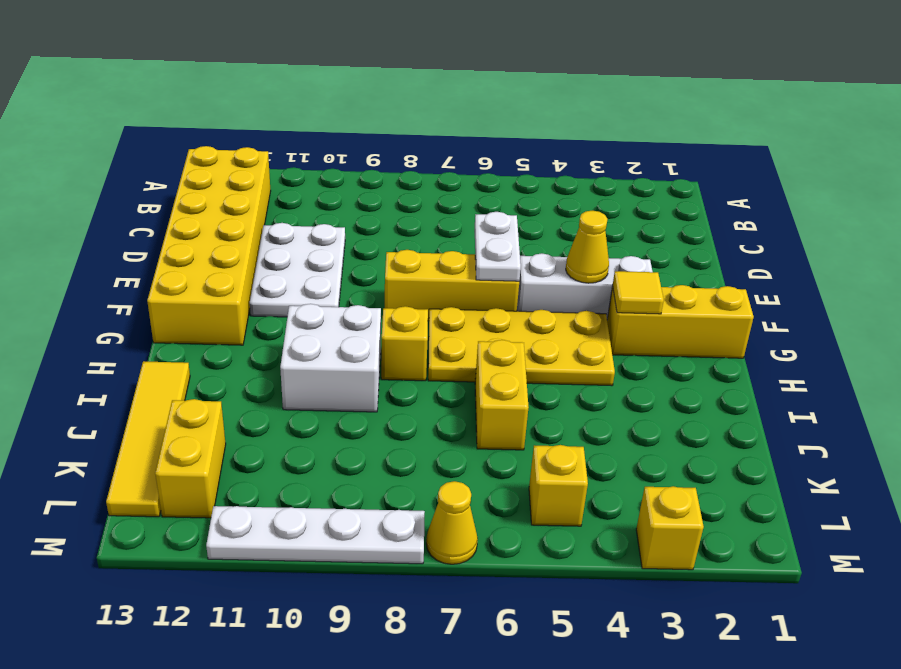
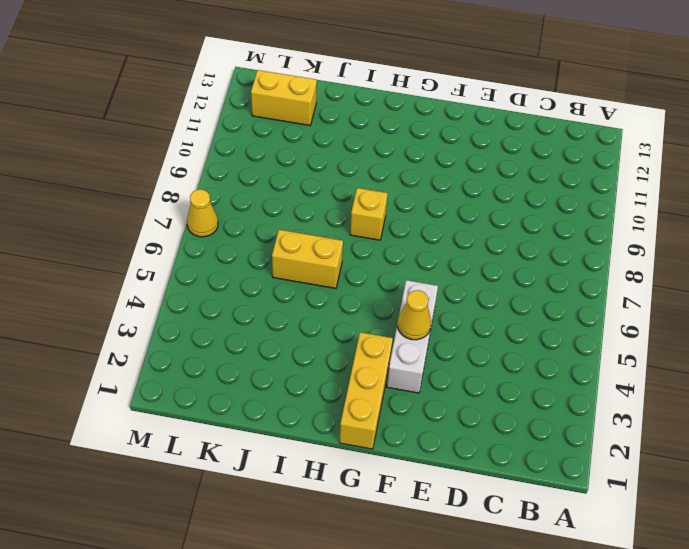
none -> yellow brick B12:G13 level 1
none -> white plate D10:F11 level 1
none -> yellow brick F6:F8 level 1

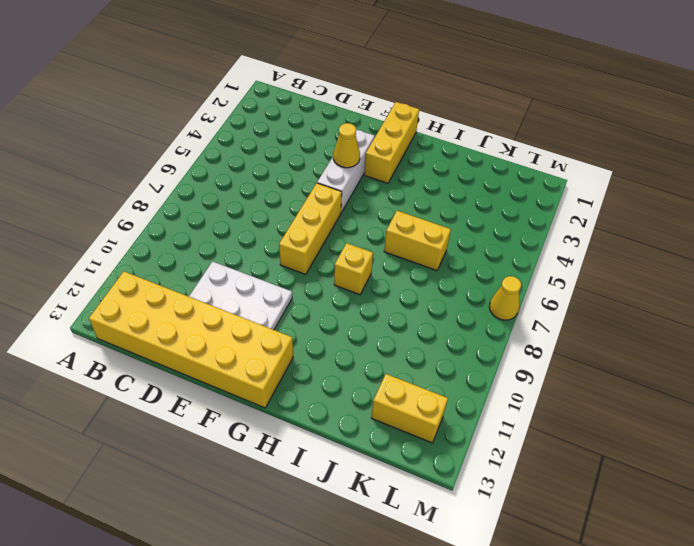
none -> yellow plate G4:H7 level 1
none -> white brick H9:I10 level 1
none -> yellow tile I13:L13 level 1

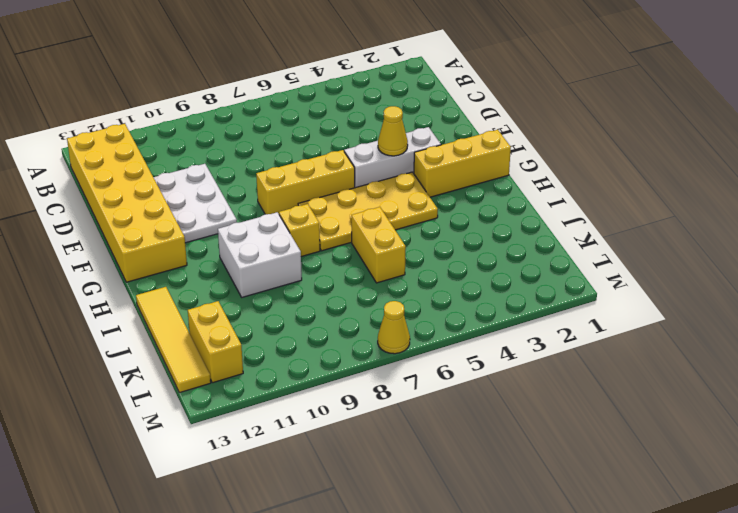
none -> yellow brick L5 level 1
none -> yellow brick M3 level 1
none -> white plate M8:M11 level 1

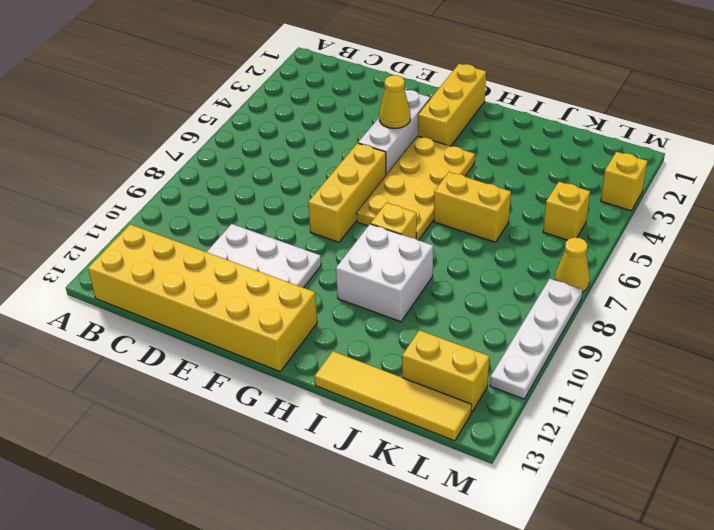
none -> white plate E6:F6 level 2
none -> yellow tile G3 level 2

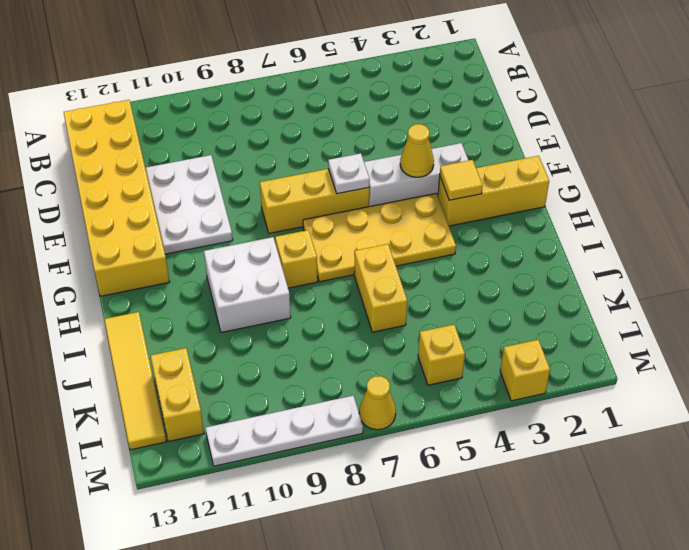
white plate F6 level 2 -> white plate E6:F6 level 2

